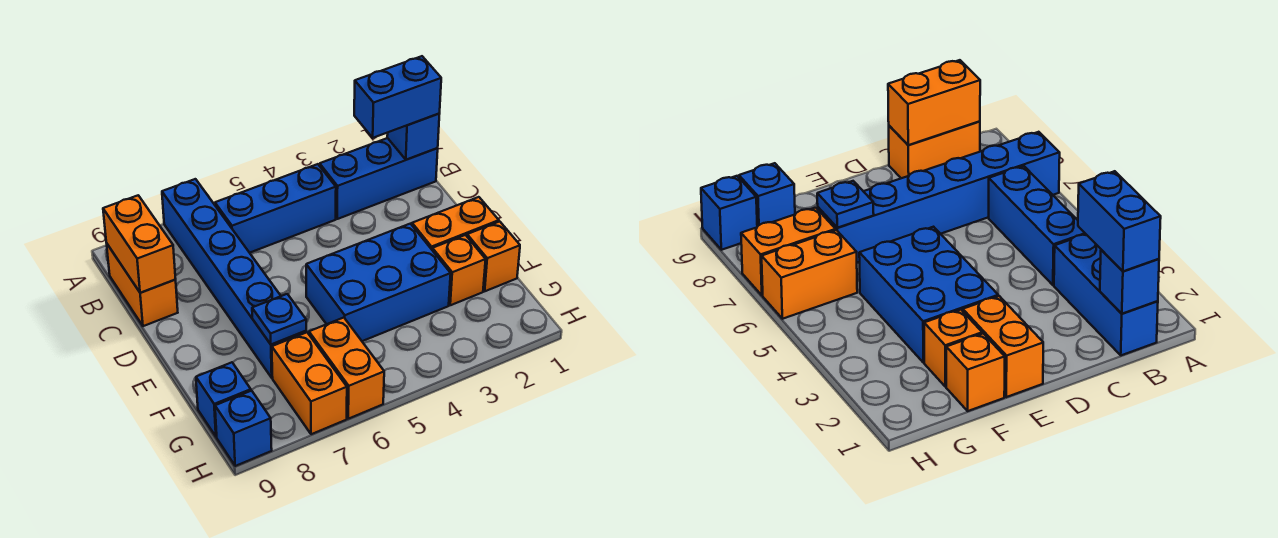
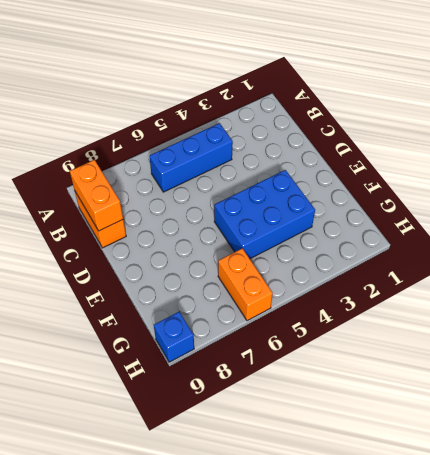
none -> blue brick A7:F7 level 1
none -> blue brick B1:B3 level 1
none -> orange brick E1:E2 level 1

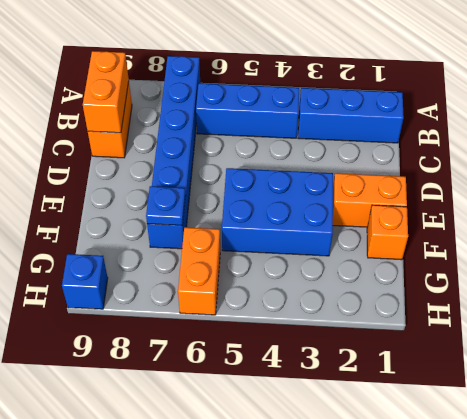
none -> orange brick F2 level 1
none -> orange brick G7:H7 level 1
none -> blue brick G9 level 1

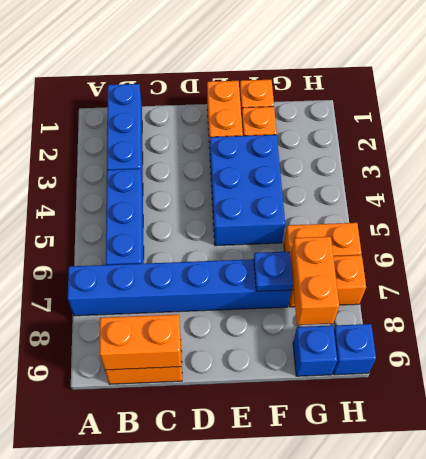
orange brick G7:G8 level 2 -> none
none -> blue brick B1 level 2
none -> blue brick B1:B2 level 3

